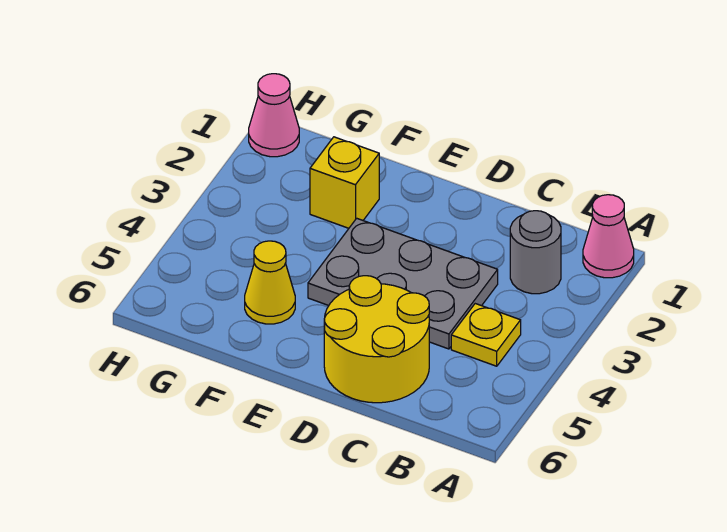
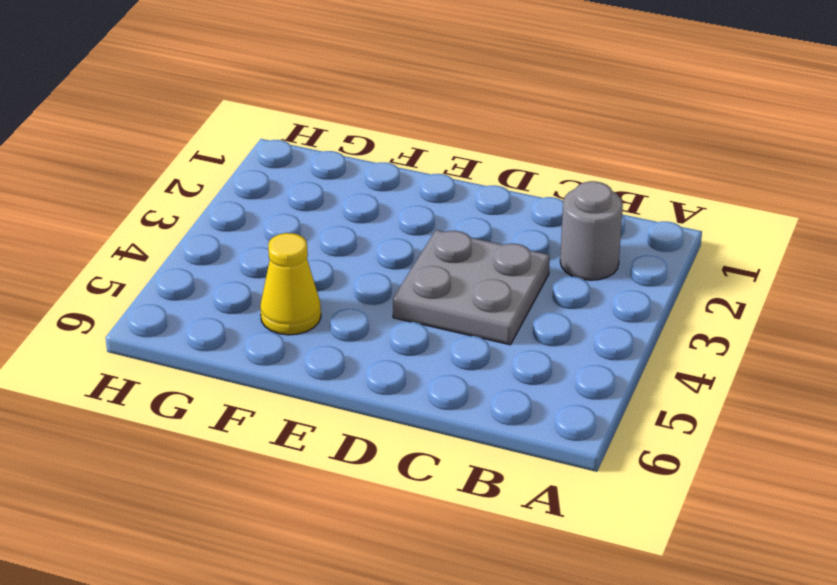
grey plate C3:D4 level 1 -> grey plate C3:E4 level 1
none -> pink cone A1 level 1
none -> yellow plate B4 level 1

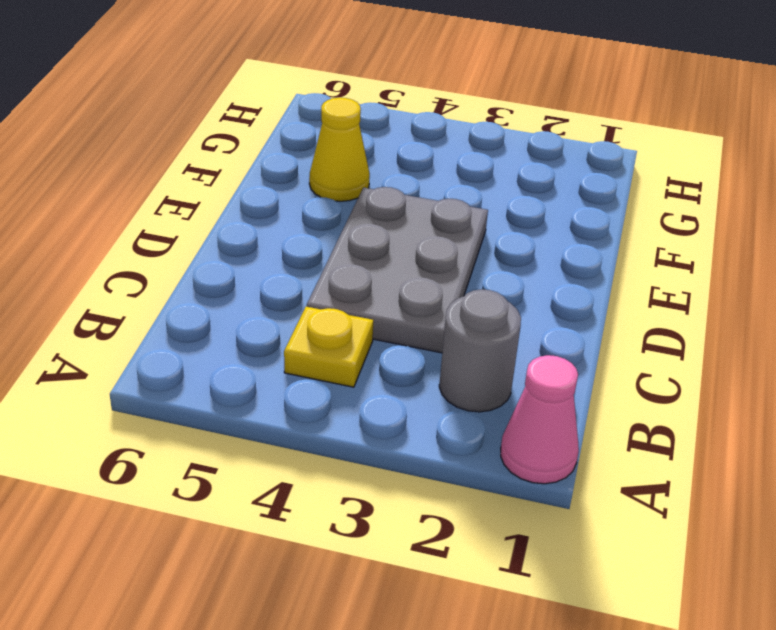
none -> yellow round brick C5:D6 level 1
none -> yellow brick F2 level 1

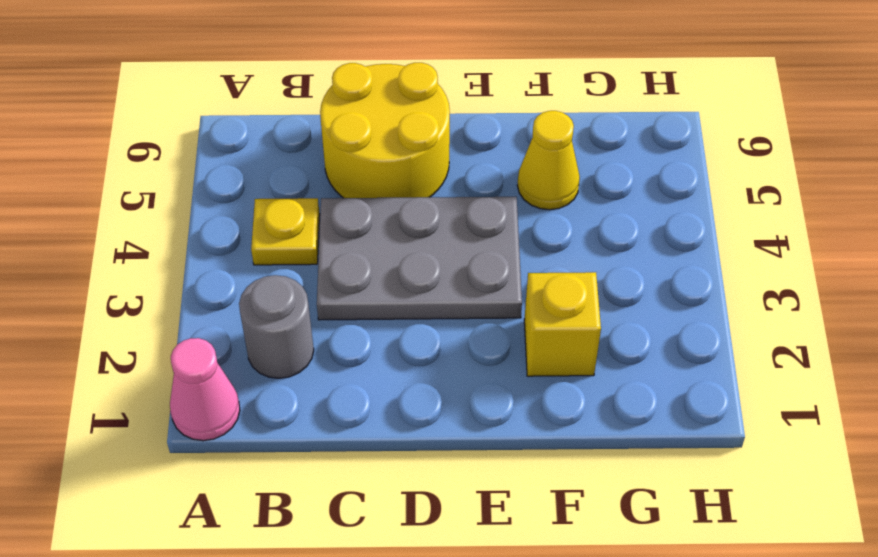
none -> pink cone H1 level 1

